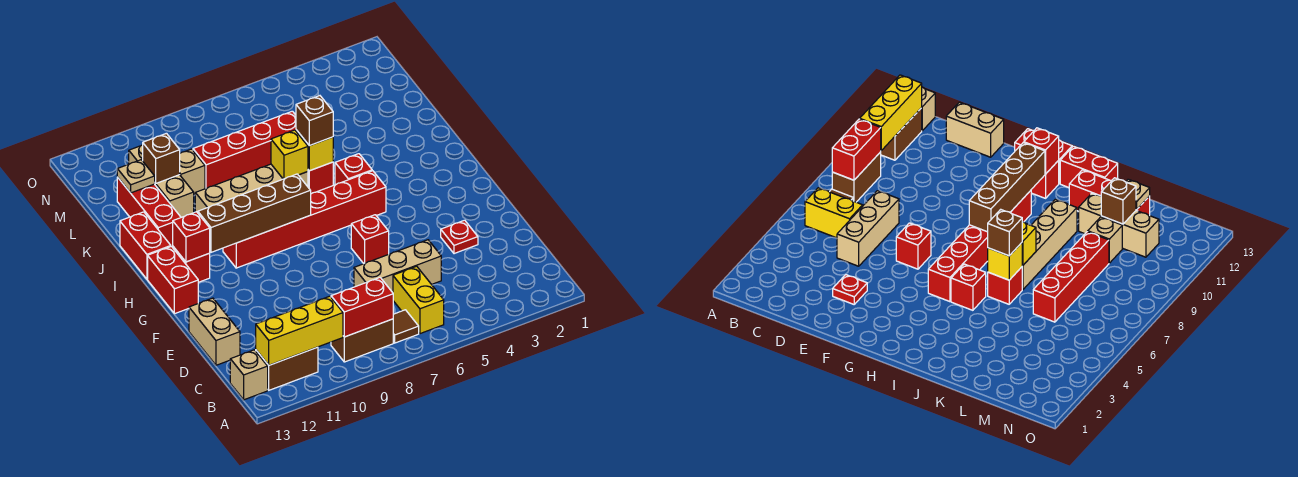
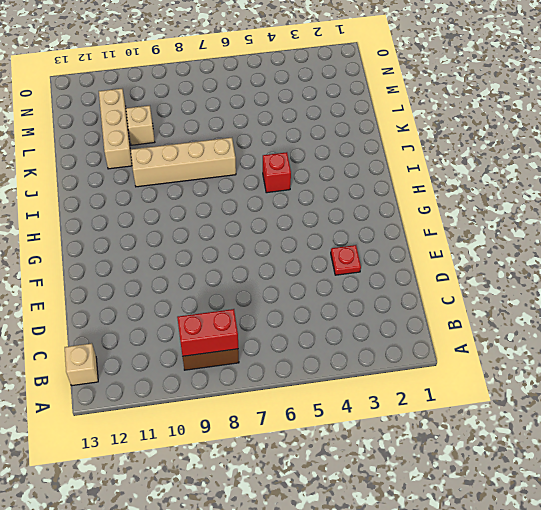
none -> yellow brick B6:C6 level 1
none -> brown tile B7 level 1
none -> brown brick B11:B12 level 1

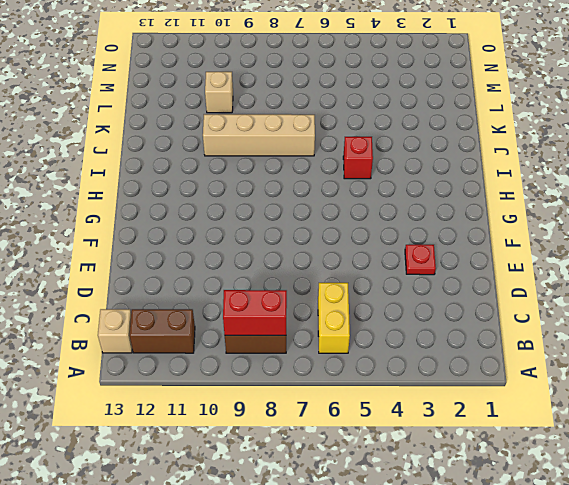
none -> brown tile B7 level 1
none -> tan brick D5:D7 level 1
none -> tan brick D13:E13 level 1

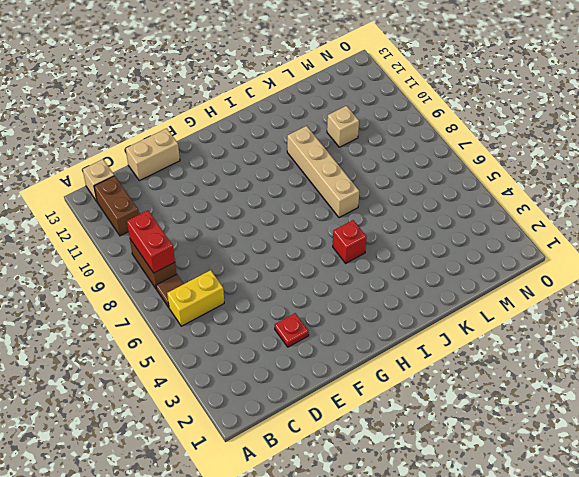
none -> tan brick D5:D7 level 1
none -> red brick F6 level 1
none -> red brick G13:H13 level 1

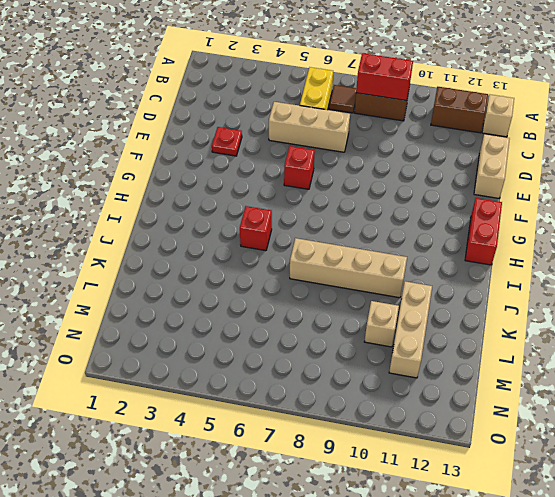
none -> red brick H5:H10 level 1
none -> red brick H12 level 1
none -> red brick I13:J13 level 1

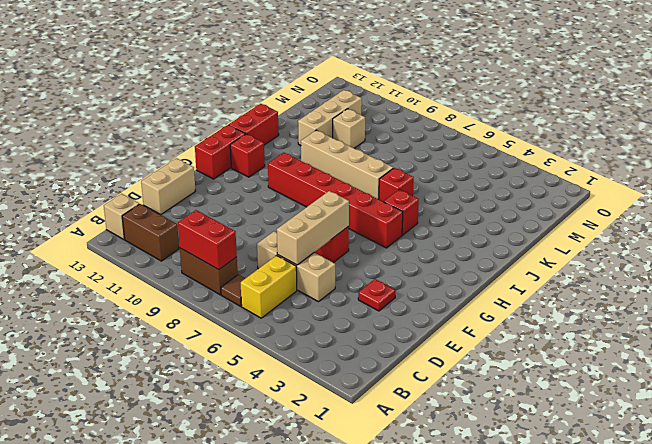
tan brick D6:F6 level 2 -> none
none -> red brick J12:L12 level 1
none -> red brick L6:L9 level 1
none -> yellow brick B10:B12 level 2

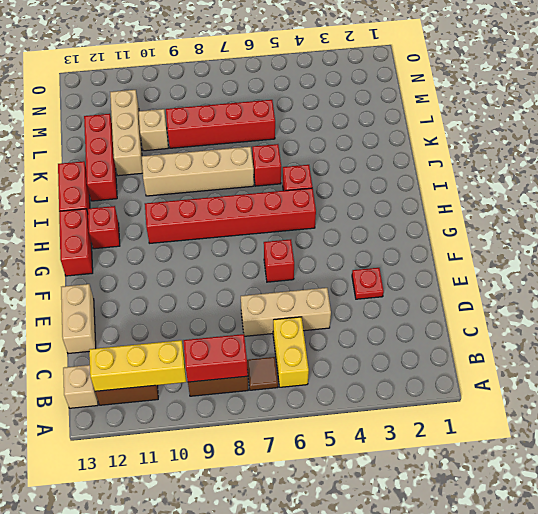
none -> brown brick H8:H11 level 2
none -> red brick H12 level 2
none -> yellow brick J6 level 2

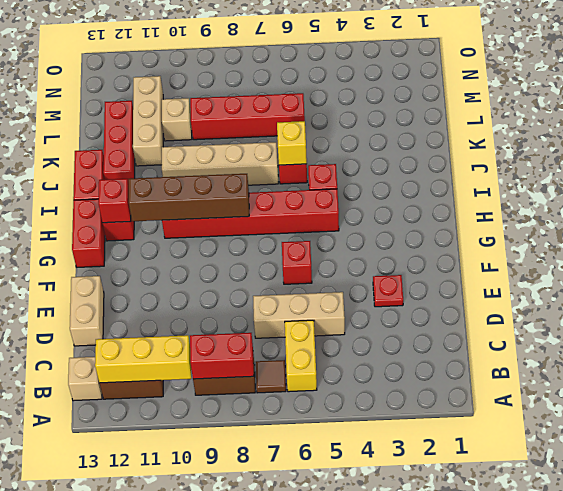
none -> yellow brick J7 level 2
none -> brown brick L11 level 2
none -> tan plate L12 level 2

